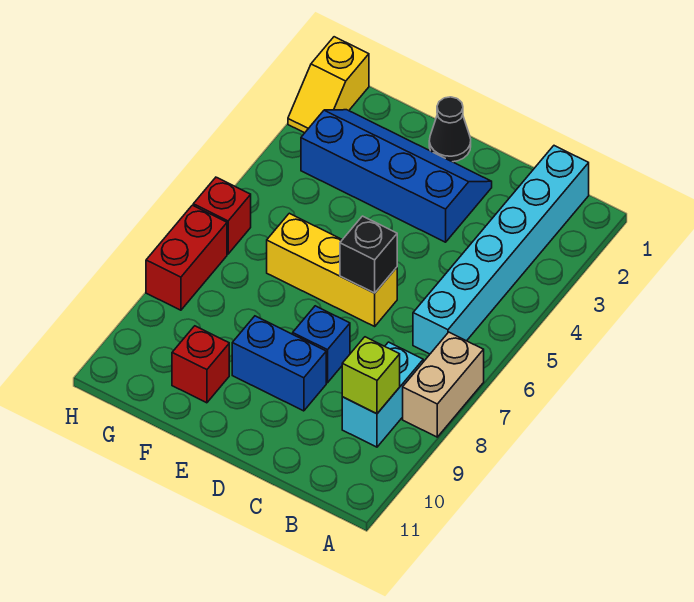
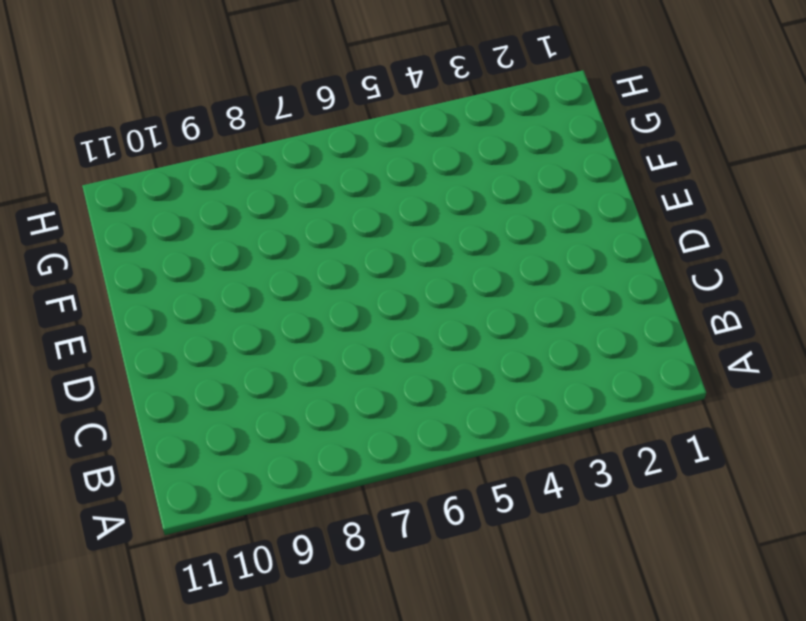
none -> tan brick A7:A8 level 1
none -> cyan brick B1:B6 level 1
none -> cyan brick B8:B9 level 1

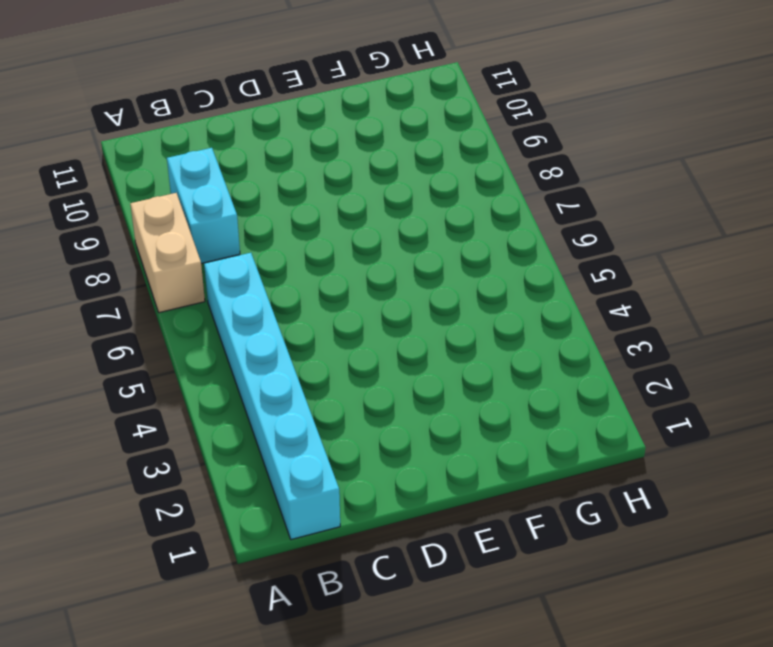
none -> blue slope D2:G3 level 1 top 3
none -> yellow brick D6:F6 level 1
none -> blue brick D8 level 1

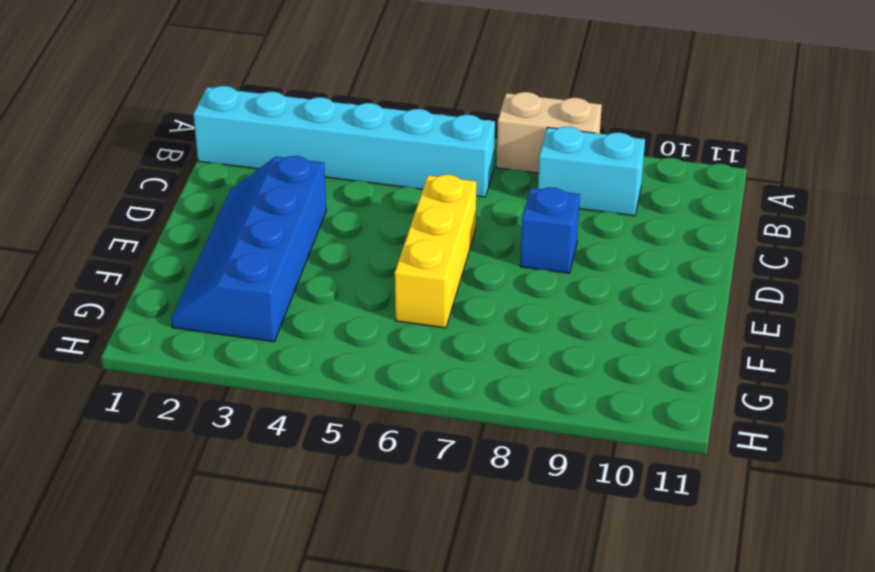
none -> blue brick D9:E9 level 1
none -> black cone E1 level 1
none -> red brick F10 level 1

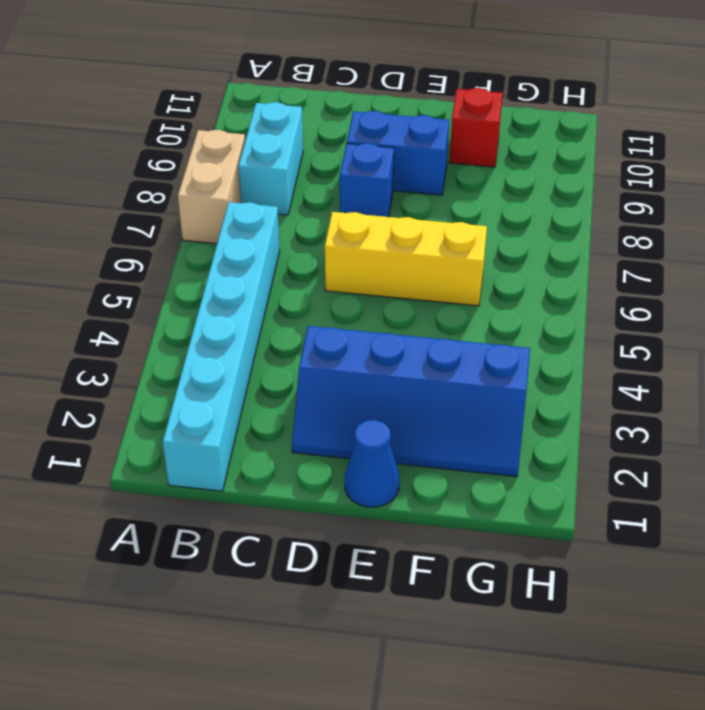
blue cone E1 level 1 -> black cone E1 level 1
none -> yellow slope H1:H2 level 1 top 1
none -> red brick H6 level 1
none -> red brick H7:H8 level 1

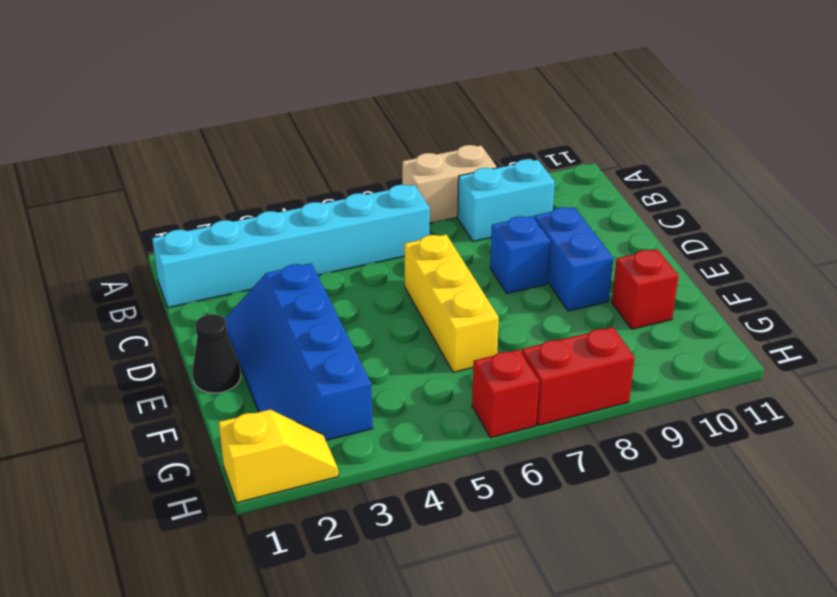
none -> lime brick B9 level 2
none -> black brick D6 level 2

